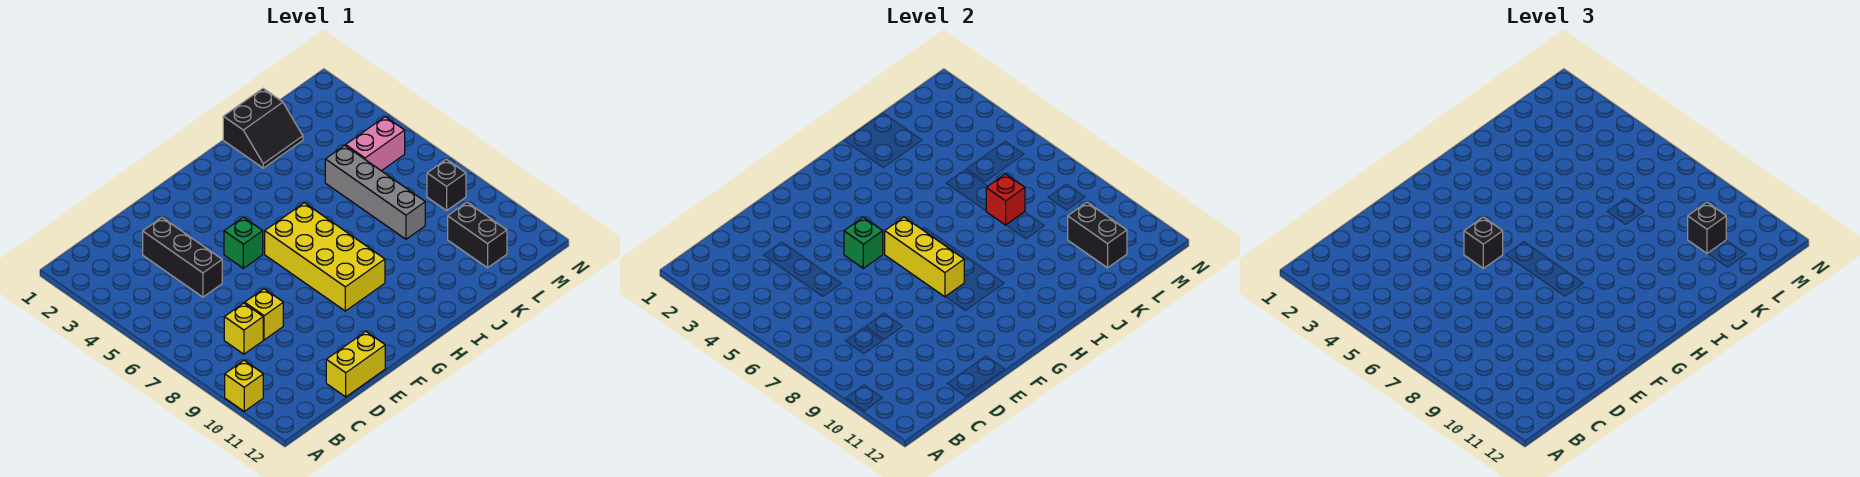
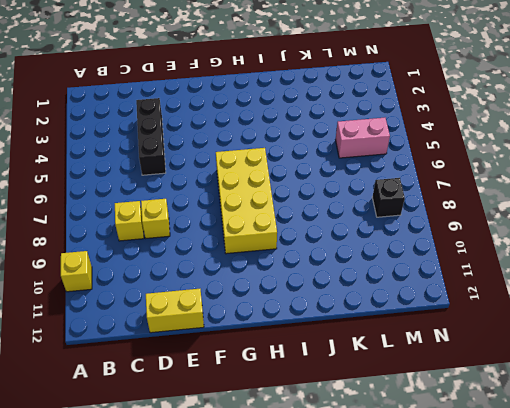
none -> green brick F5 level 1
none -> black slope J1:K2 level 1 top 1
none -> grey brick K5:K8 level 1

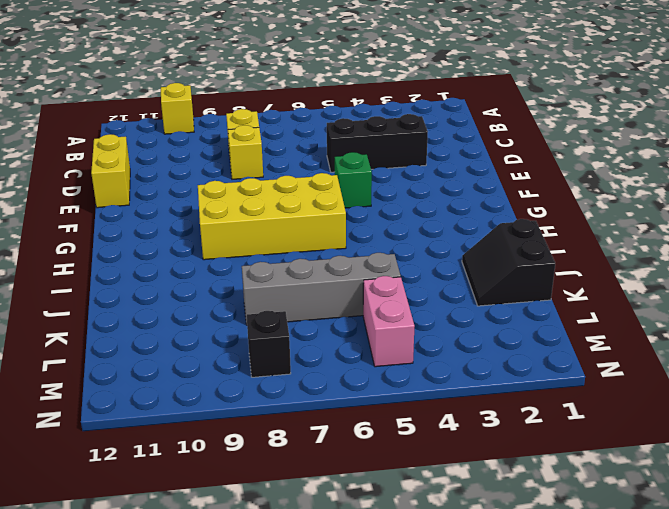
none -> black brick L10:L11 level 1
none -> green brick F5 level 2
none -> yellow brick G6:G8 level 2

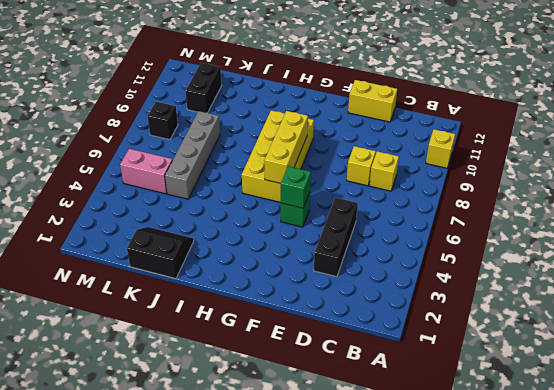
none -> red brick K7 level 2
none -> black brick L10:L11 level 2
none -> black brick F5 level 3

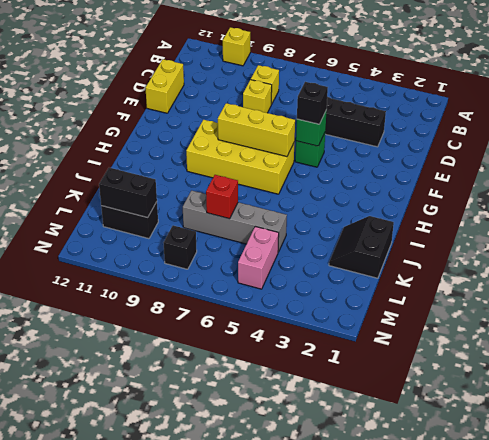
none -> black brick L10 level 3

